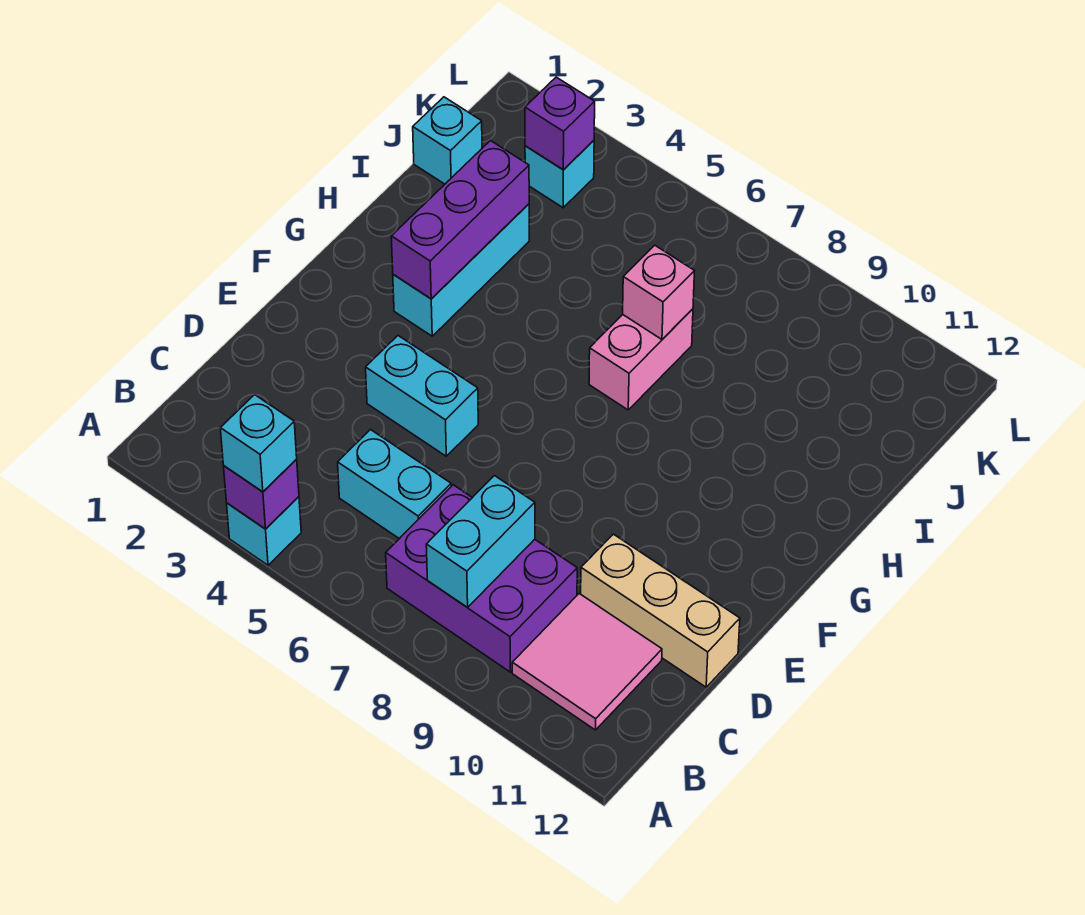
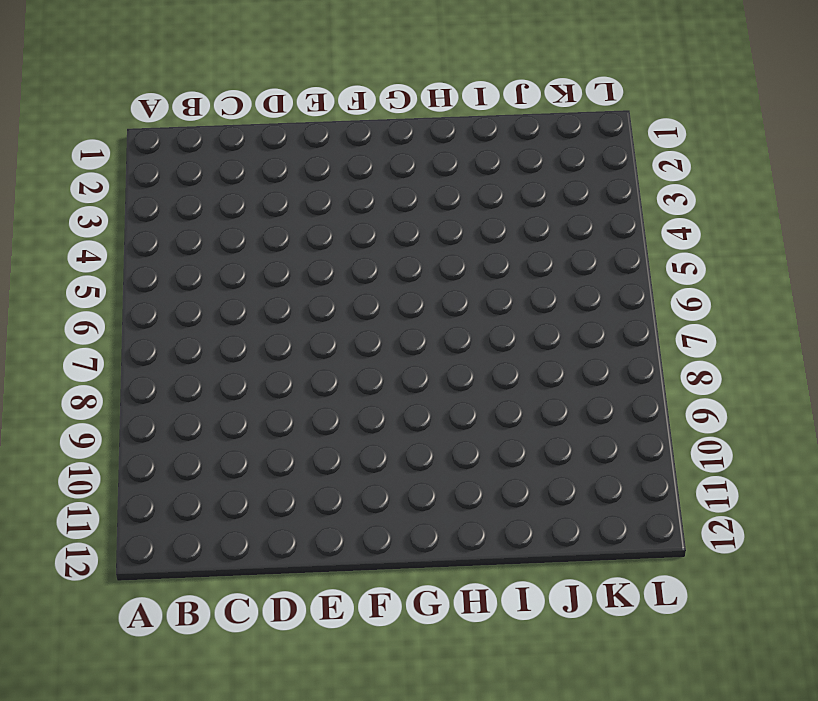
none -> cyan brick A4 level 1
none -> purple brick B7:C9 level 1
none -> pink tile B10:C11 level 1

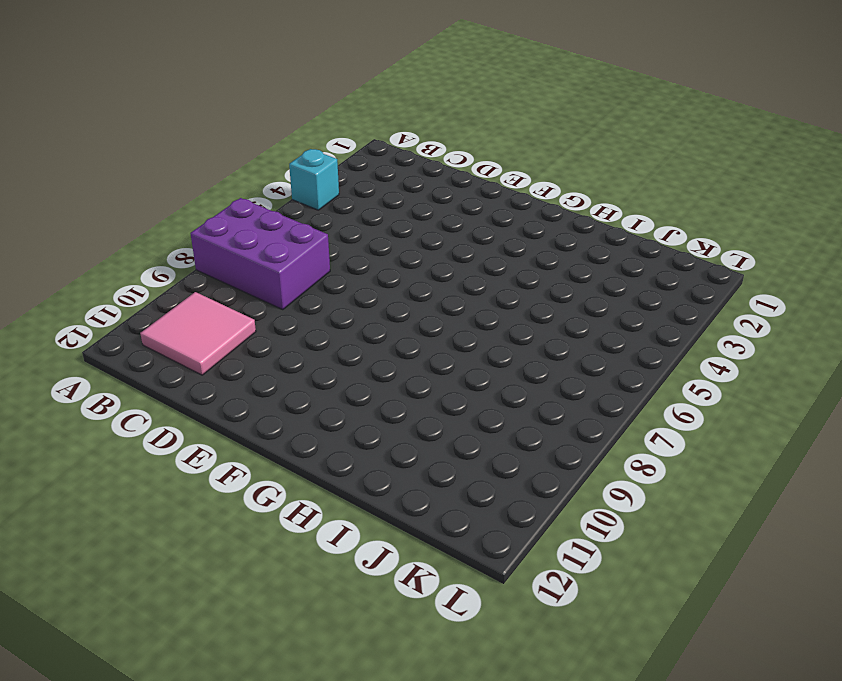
purple brick A7:C8 level 1 -> purple brick B7:C9 level 1
none -> cyan brick C5:C6 level 1
none -> tan brick D10:D12 level 1
none -> cyan brick E4:E5 level 1

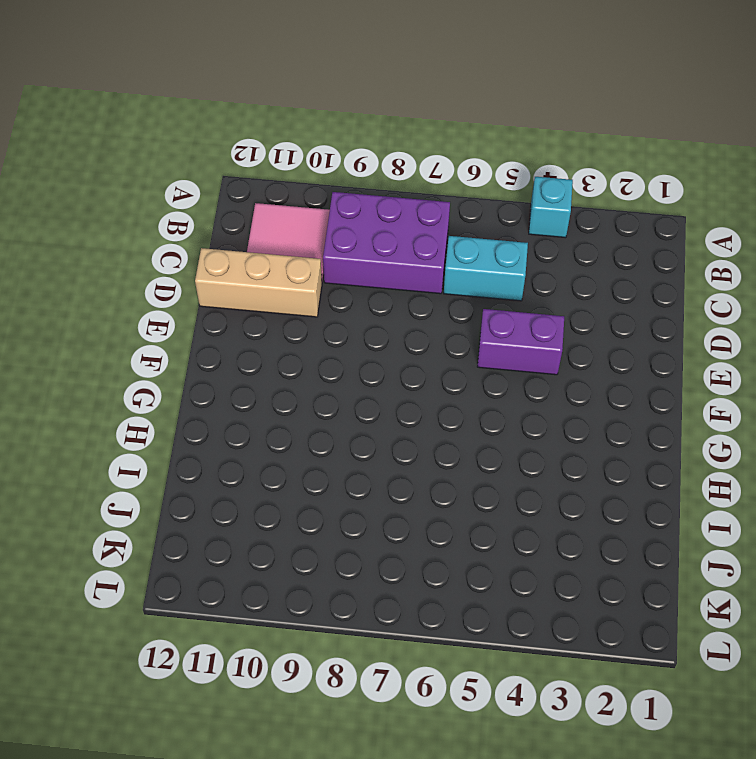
purple brick E4:E5 level 1 -> cyan brick E4:E5 level 1
none -> cyan brick G3:I3 level 1
none -> pink brick H7:I7 level 1
none -> cyan brick J1 level 1

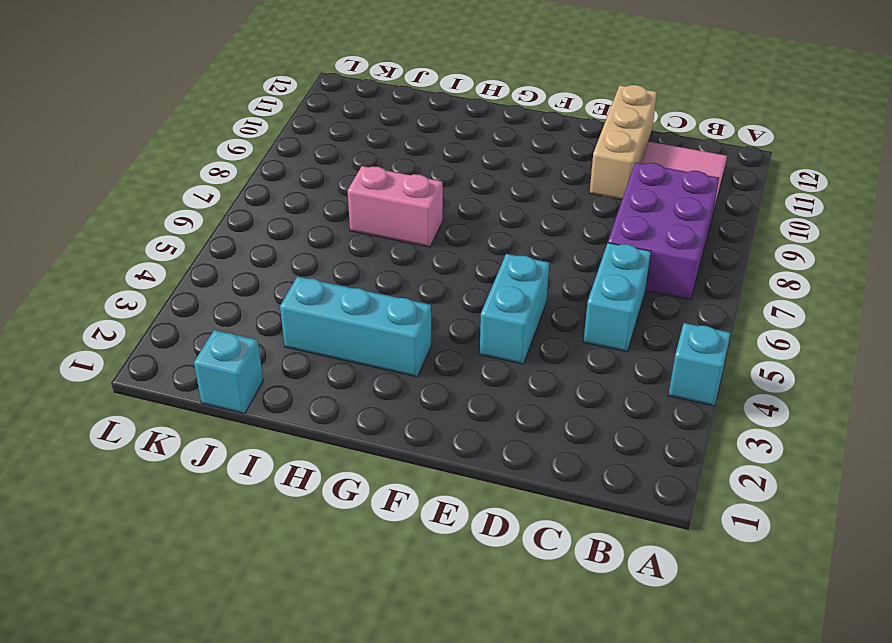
none -> cyan brick K3 level 1
none -> purple brick A4 level 2
none -> cyan brick B8:C8 level 2

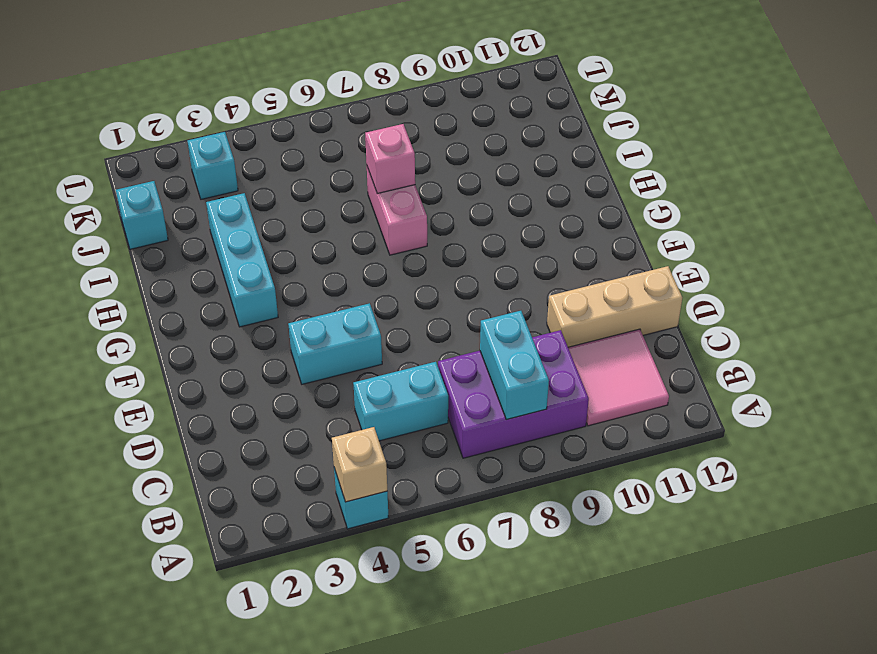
tan brick A4 level 2 -> purple brick A4 level 2
none -> purple brick G3:I3 level 2
none -> purple brick K3 level 2
none -> cyan brick A4 level 3

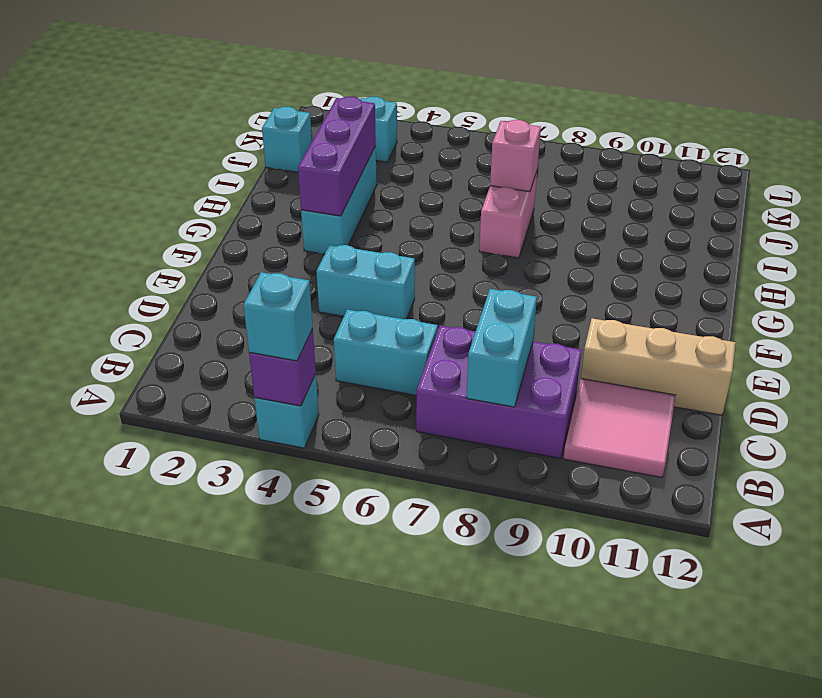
none -> purple brick K3 level 2

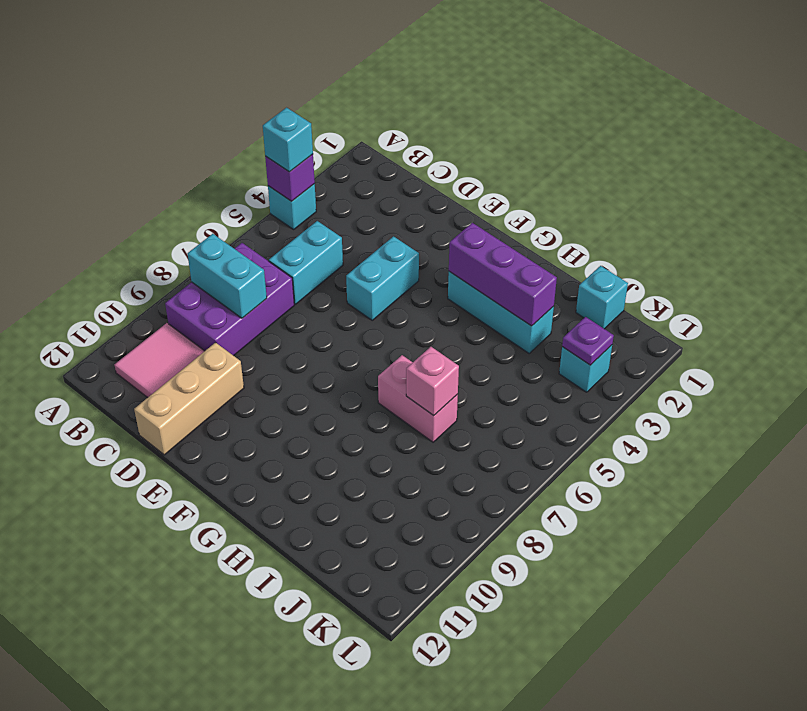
purple plate K3 level 2 -> purple brick K3 level 2

